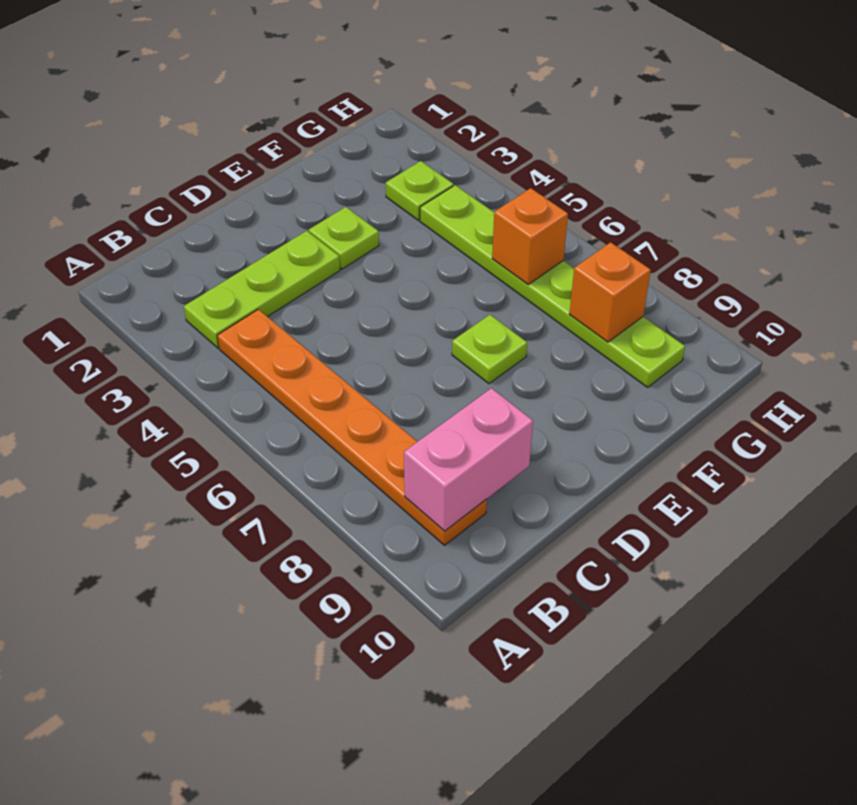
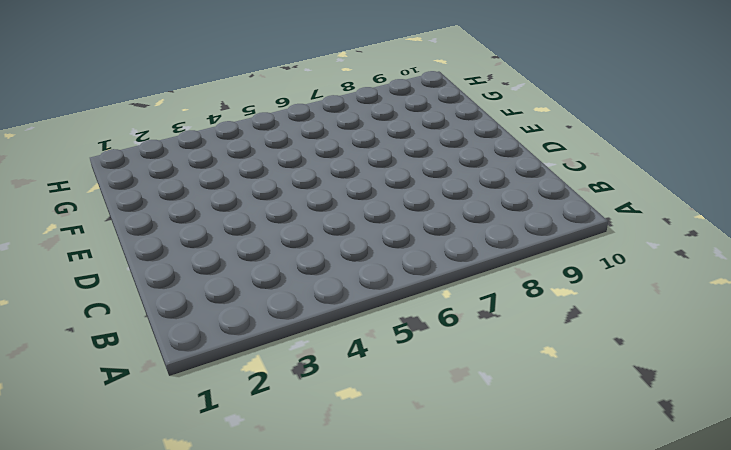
none -> lime plate B3:D3 level 1
none -> orange plate B4:B9 level 1

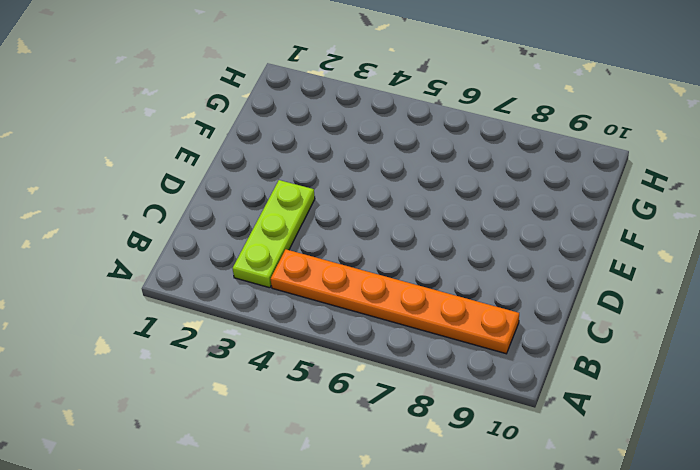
none -> lime plate E3 level 1
none -> lime plate E7 level 1

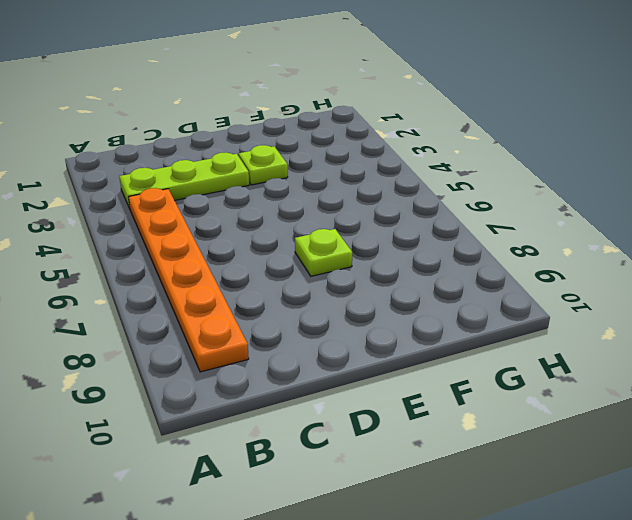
none -> lime plate G3 level 1
none -> lime plate G4:G9 level 1

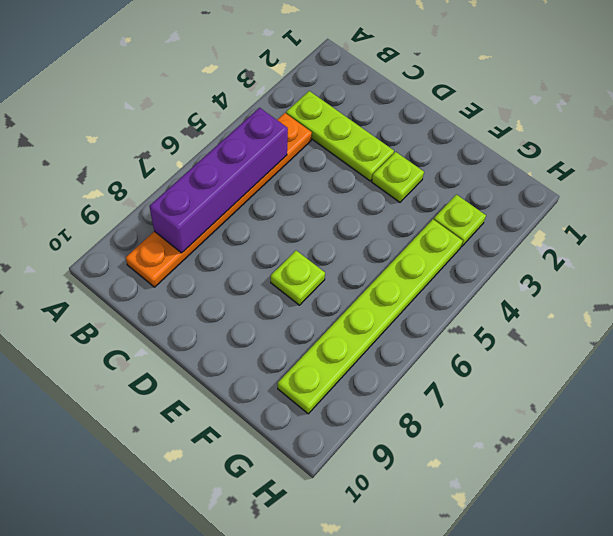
purple brick B5:B8 level 2 -> none
none -> pink brick B9:C9 level 2
none -> orange brick G6 level 2

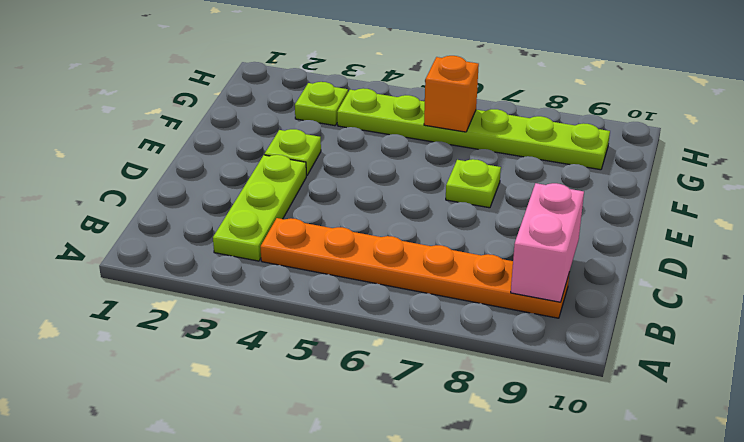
none -> orange brick G8 level 2

